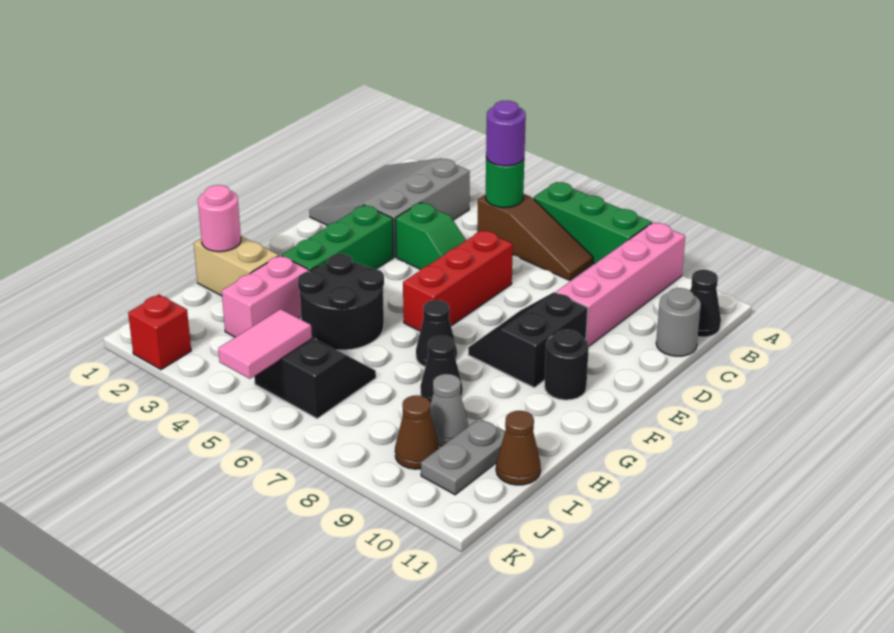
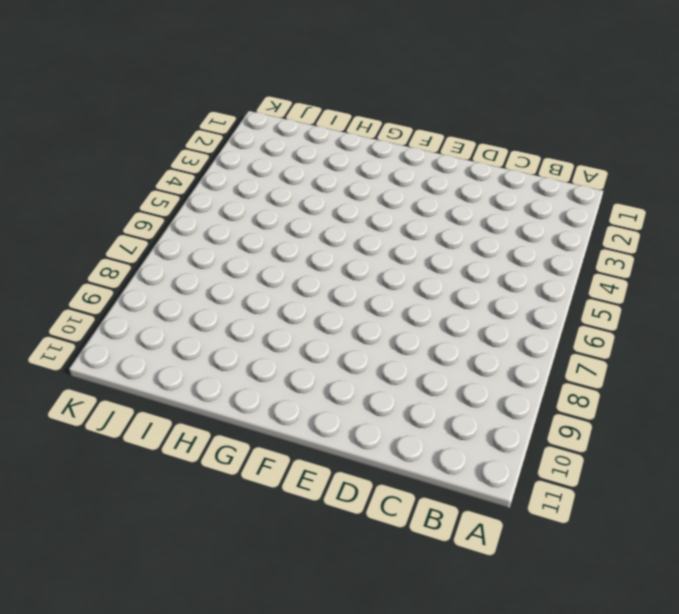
none -> green brick A6:A8 level 1
none -> pink brick A9:D9 level 1
none -> grey slope B1:D3 level 1 top 3

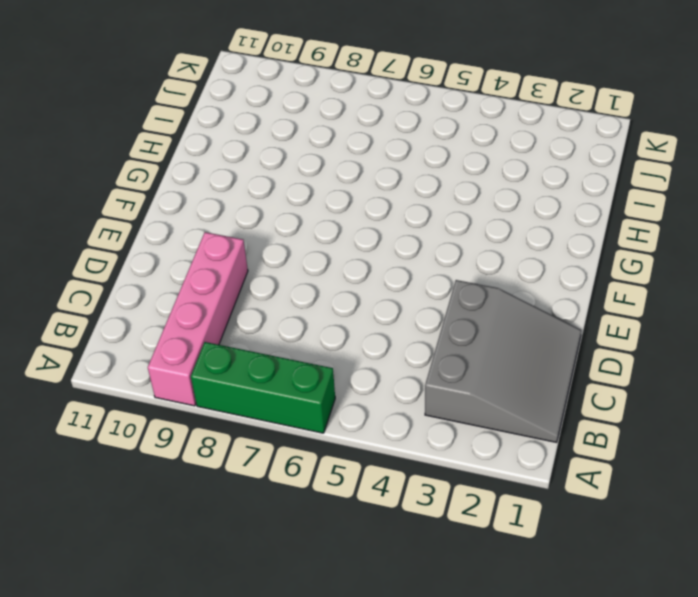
none -> brown slope B5:B7 level 1 top 5
none -> black cone B11 level 1
none -> grey round brick C11 level 1

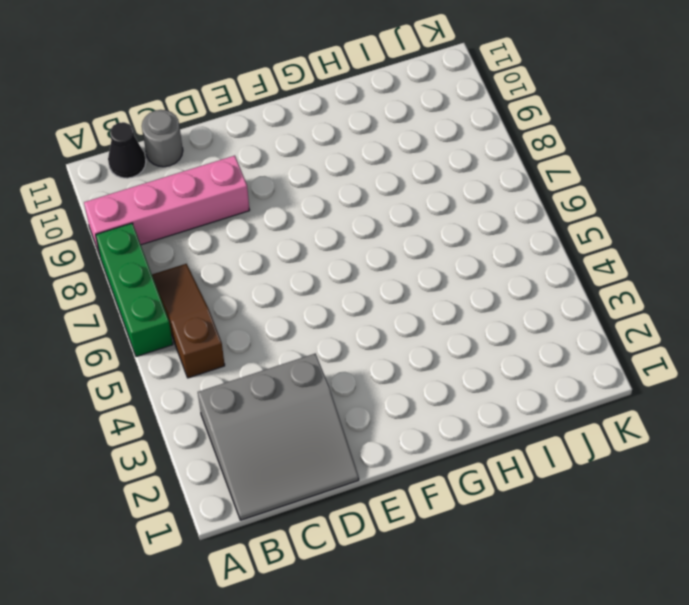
none -> green slope D4:D5 level 1 top 4
none -> red brick D6:F6 level 1
none -> green brick E3:G3 level 1

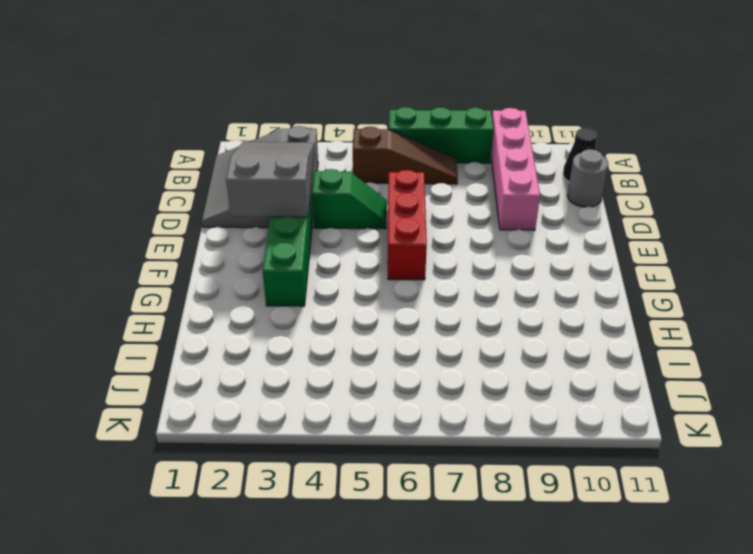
grey slope C2:E3 level 2 top E -> none
none -> black slope E8:F9 level 1 top 9
none -> black round brick F10 level 1
none -> black round brick G4:H5 level 1

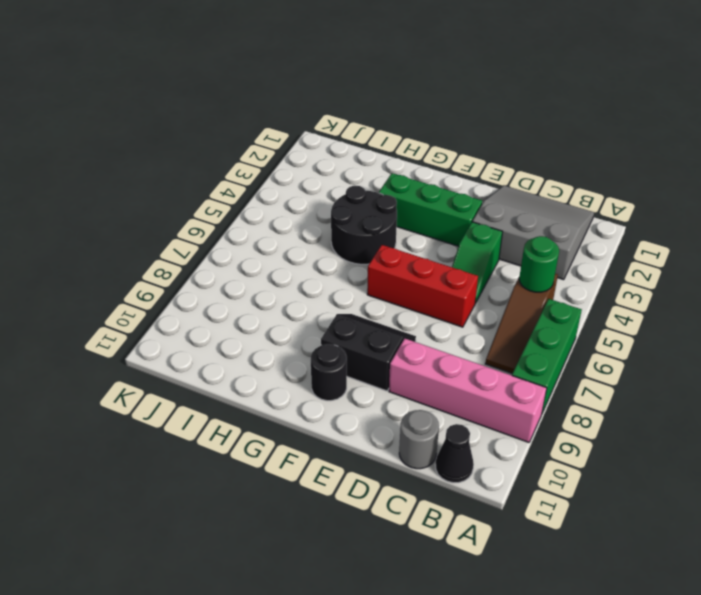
none -> black cone G7 level 1
none -> tan brick H1:H2 level 1
none -> pink brick H3:I3 level 1

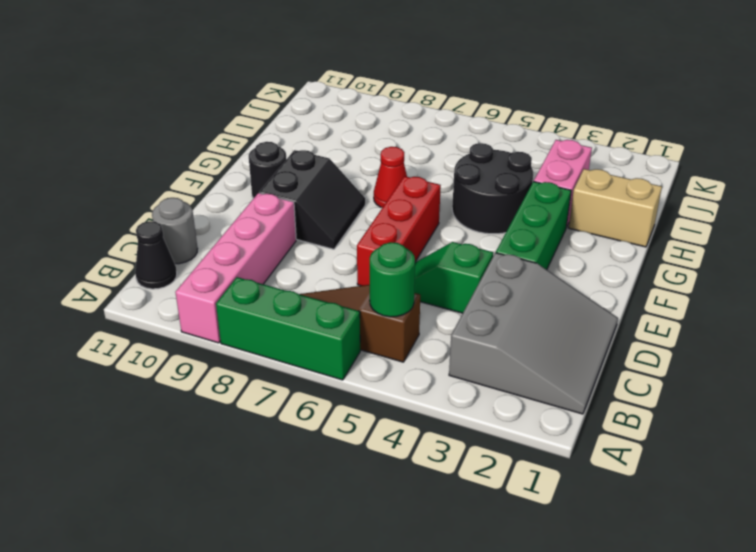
red cone G7 level 1 -> black cone G7 level 1
none -> black cone H8 level 1
none -> black slope I5:J6 level 1 top J
none -> grey cone I9 level 1

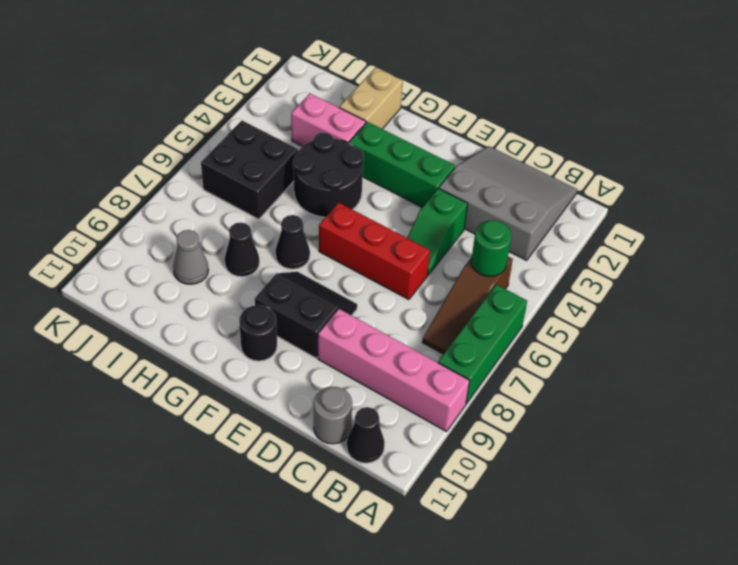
black brick I5:J6 level 1 -> black slope I5:J6 level 1 top J
none -> grey plate I10:J10 level 1
none -> brown cone I11 level 1
none -> brown cone J9 level 1

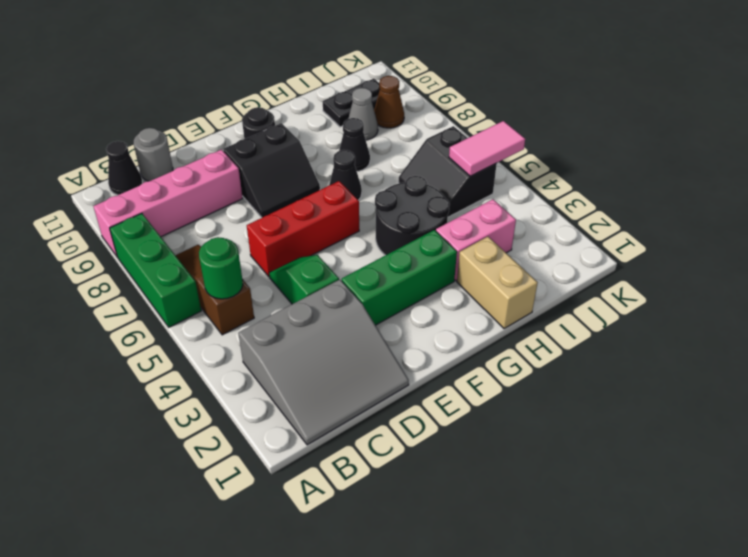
black plate I10:J10 level 1 -> grey plate I10:J10 level 1
none -> brown cone I11 level 1
none -> red brick K2 level 1
none -> pink round brick H1 level 2

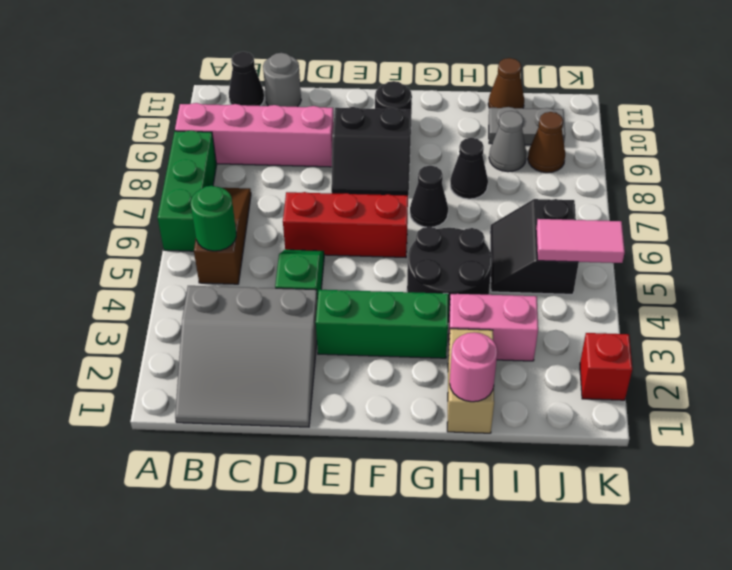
none -> purple round brick B5 level 3

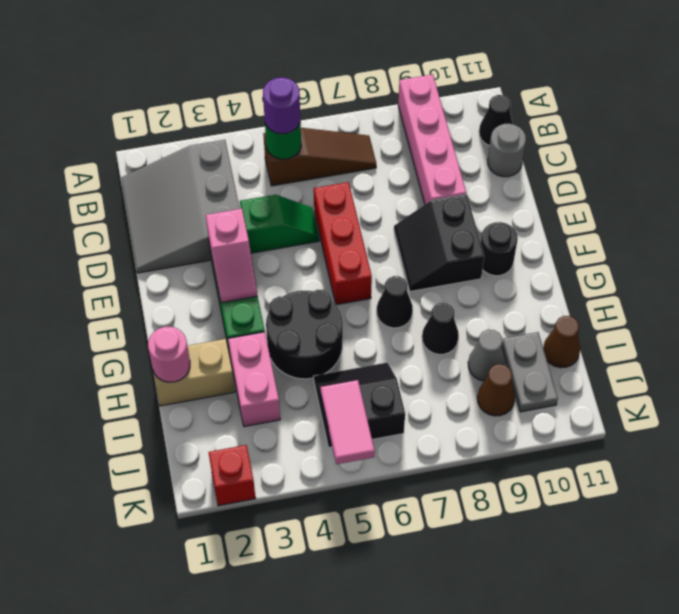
pink slope E3:F3 level 2 top E -> none
none -> green brick A6:A8 level 1

